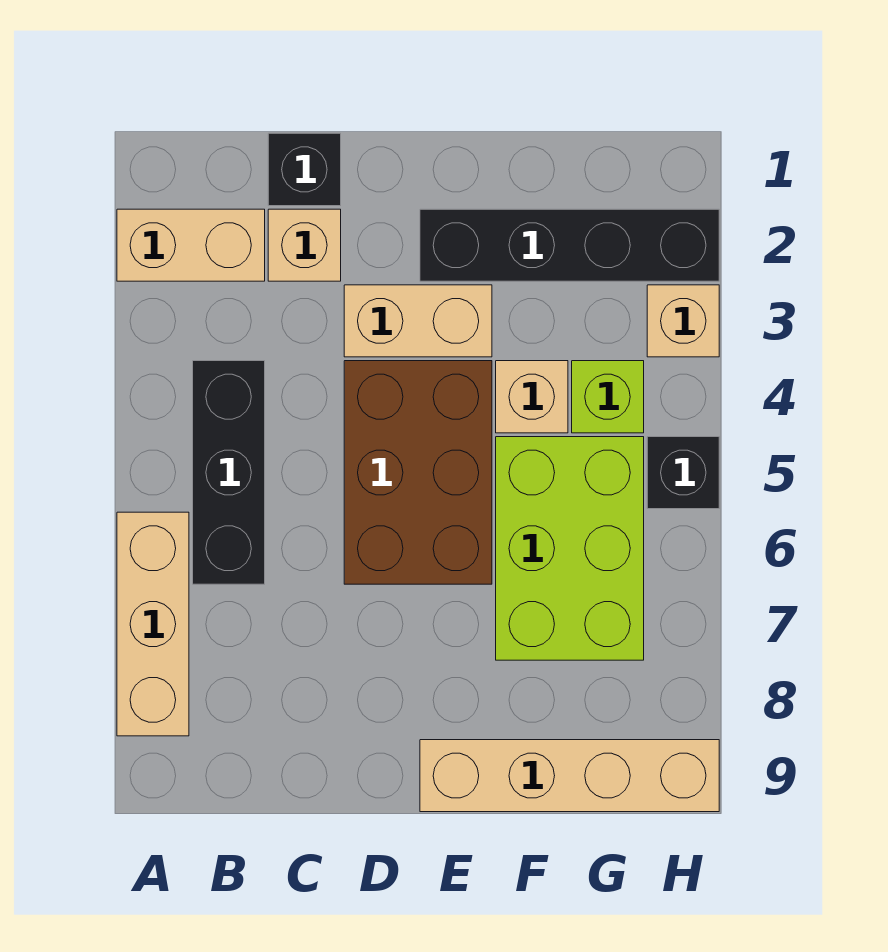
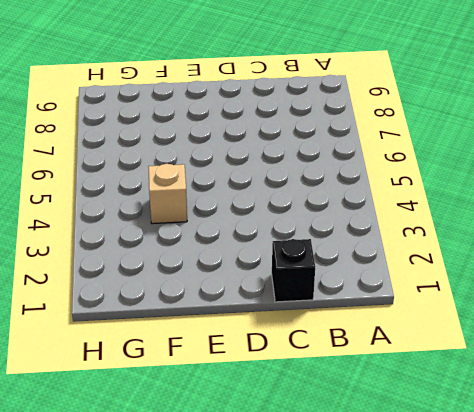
none -> tan brick A2:B2 level 1
none -> tan brick A6:A8 level 1
none -> black brick B4:B6 level 1

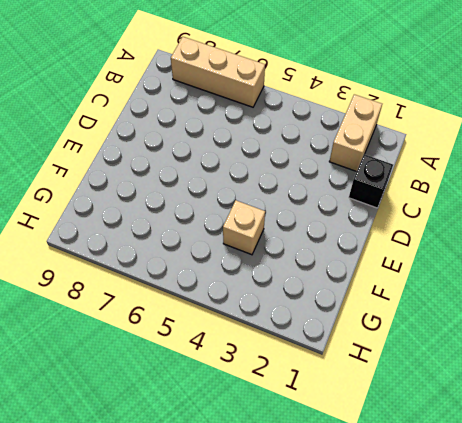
none -> black brick B4:B6 level 1
none -> tan brick C2 level 1
none -> tan brick D3:E3 level 1

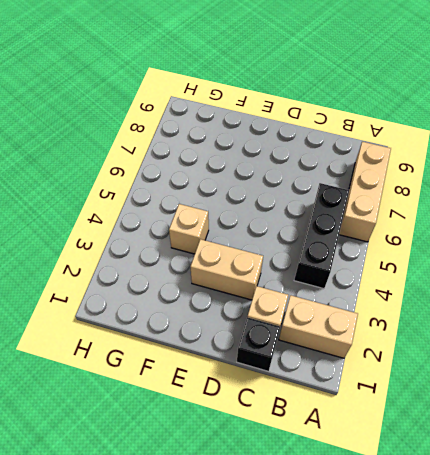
none -> brown brick D4:E6 level 1
none -> black brick E2:H2 level 1
none -> tan brick E9:H9 level 1

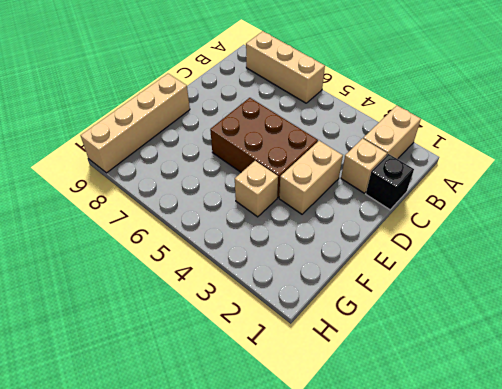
none -> black brick B4:B6 level 1
none -> black brick E2:H2 level 1
none -> lime brick F5:G7 level 1

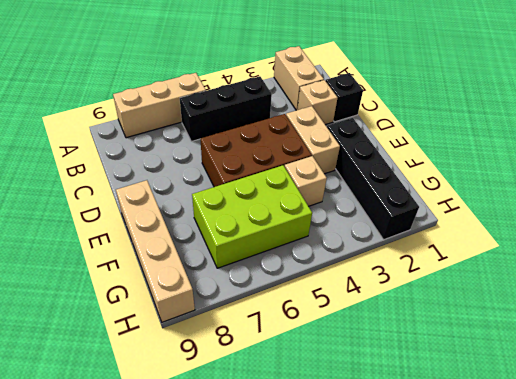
none -> lime brick G4 level 1
none -> tan brick H3 level 1
none -> black brick H5 level 1

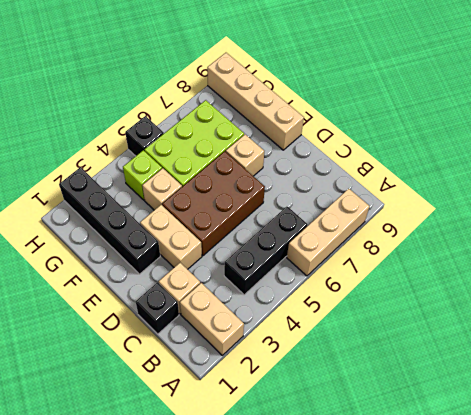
tan brick E7 level 1 -> tan brick H3 level 1

